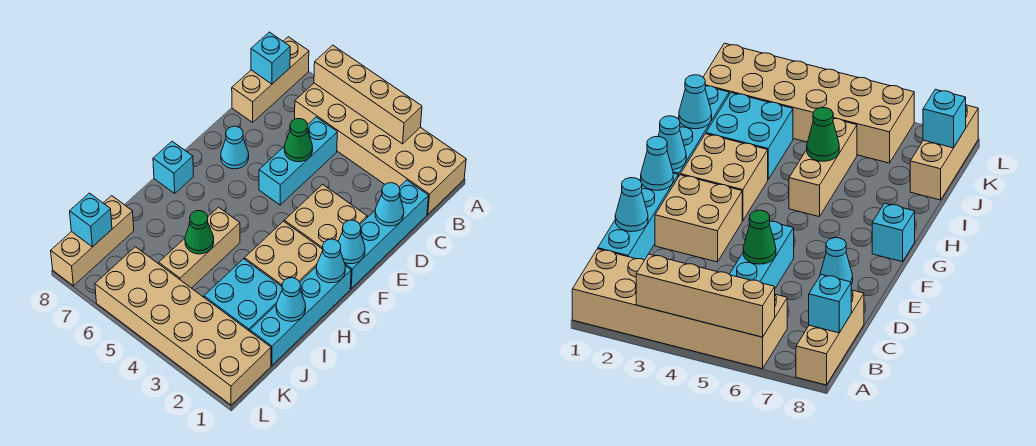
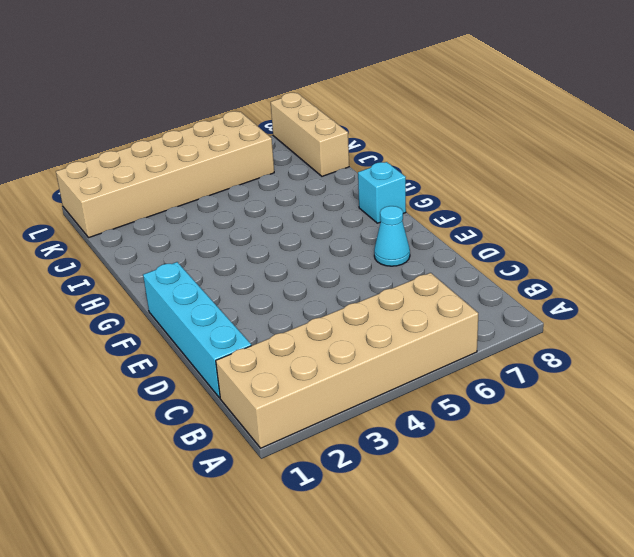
none -> tan brick A8:C8 level 1
none -> cyan brick C5:E5 level 1
none -> tan brick E2:F3 level 1

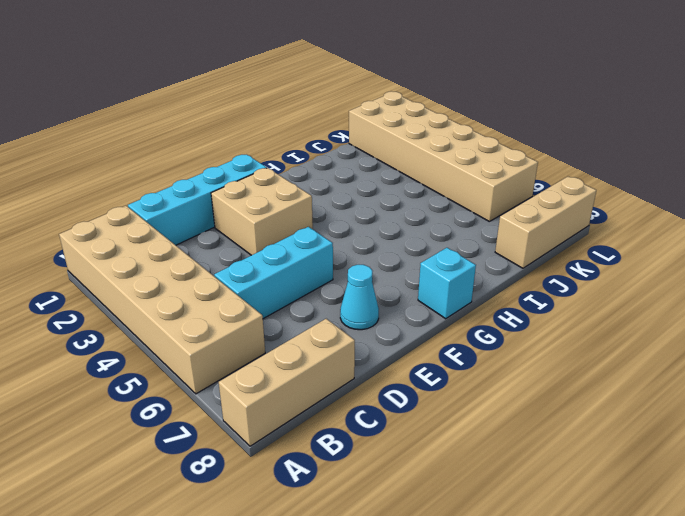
none -> cyan brick G1:J1 level 1
none -> tan brick G2:H3 level 1
none -> tan brick H5:J5 level 1

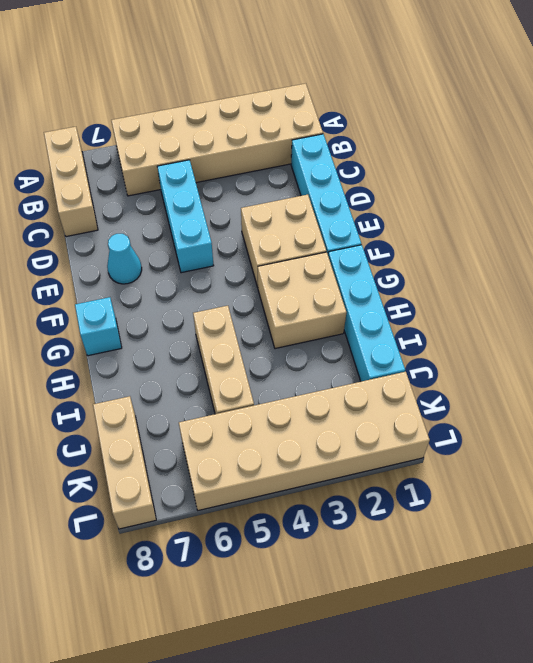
none -> cyan brick I2:J3 level 1
none -> tan brick A3:A6 level 2
none -> cyan brick B8 level 2

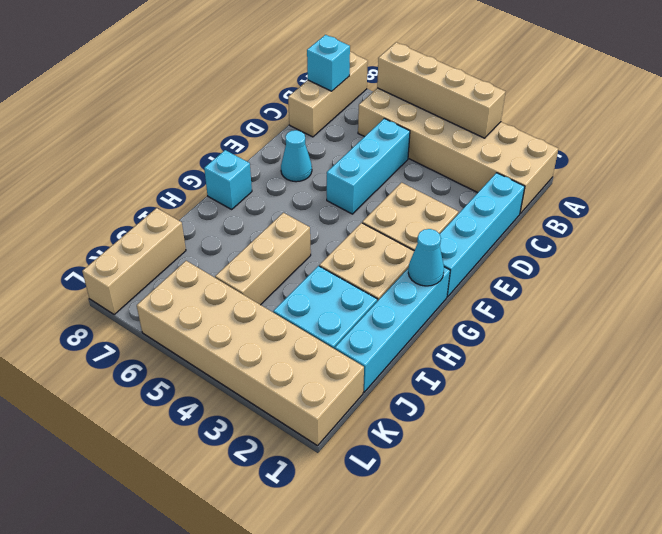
none -> cyan cone D1 level 2
none -> green cone D5 level 2
none -> cyan cone F1 level 2

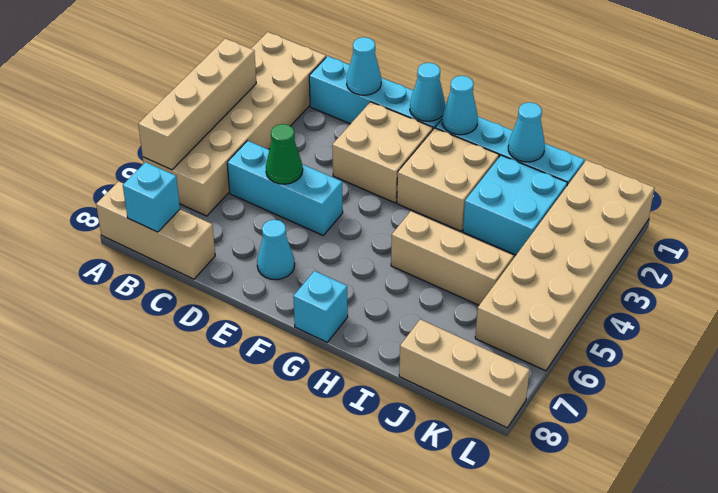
none -> green cone I5 level 2
none -> cyan brick K8 level 2

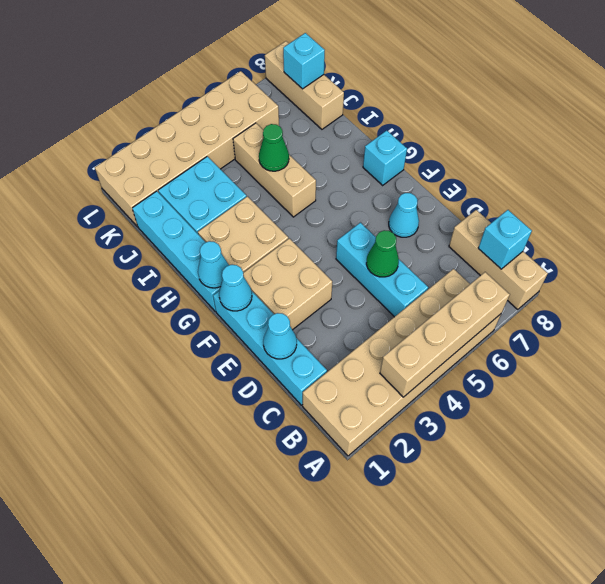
none -> cyan cone I1 level 2

